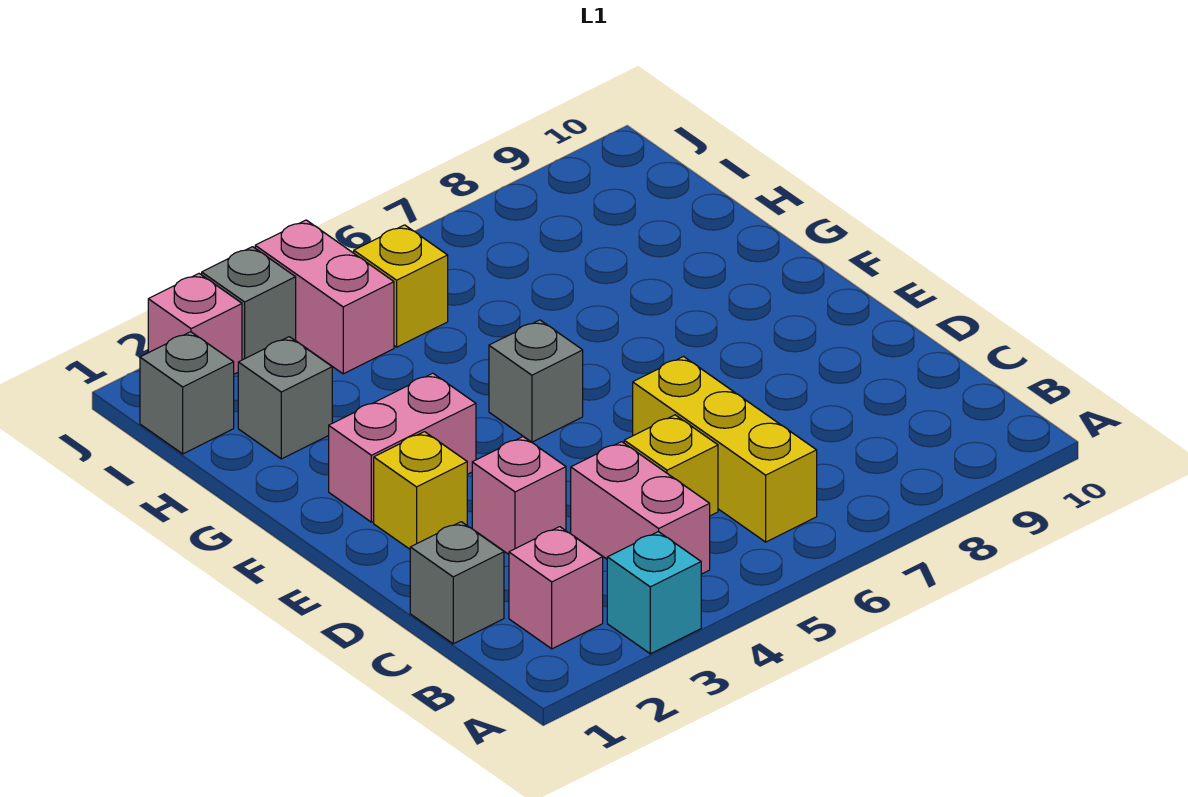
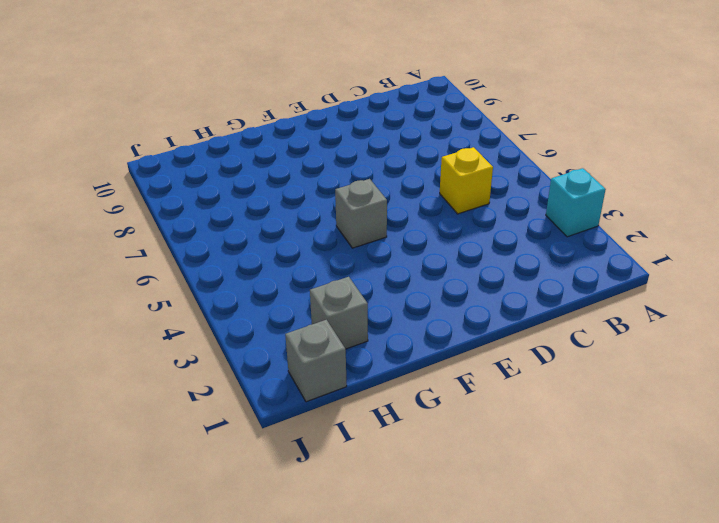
none -> pink brick B2 level 1
none -> pink brick B4:C4 level 1
none -> yellow brick B6:D6 level 1

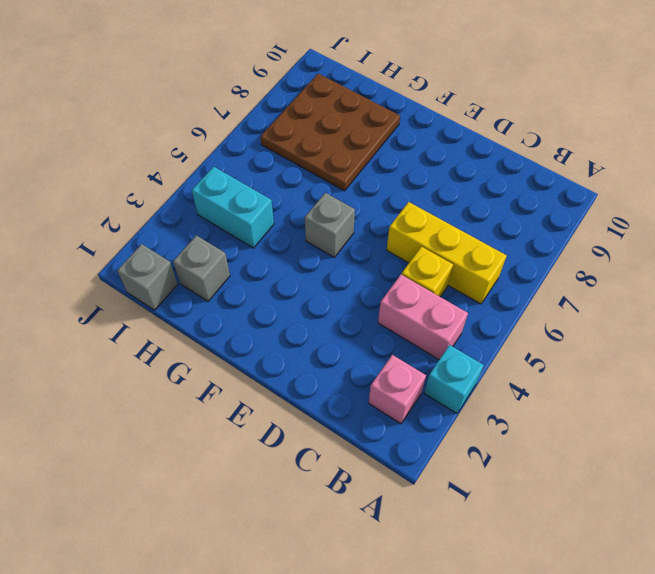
brown plate G7:I9 level 1 -> none
cyan brick H4:I4 level 1 -> pink brick I4:J4 level 1
none -> grey brick C1 level 1
none -> pink brick D3 level 1
none -> yellow brick E2 level 1

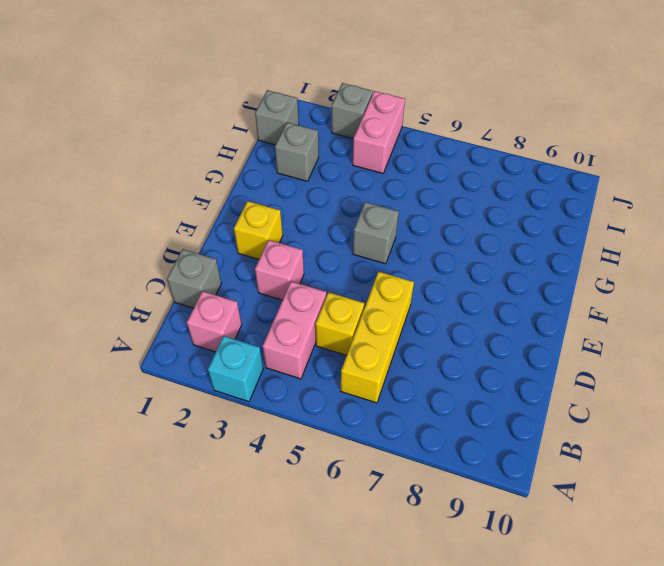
none -> pink brick F2:F3 level 1
none -> yellow brick I5 level 1
none -> pink brick J2 level 1

